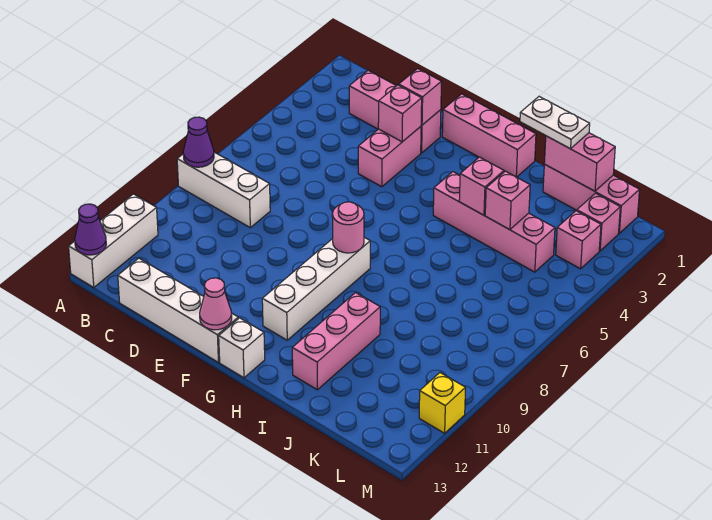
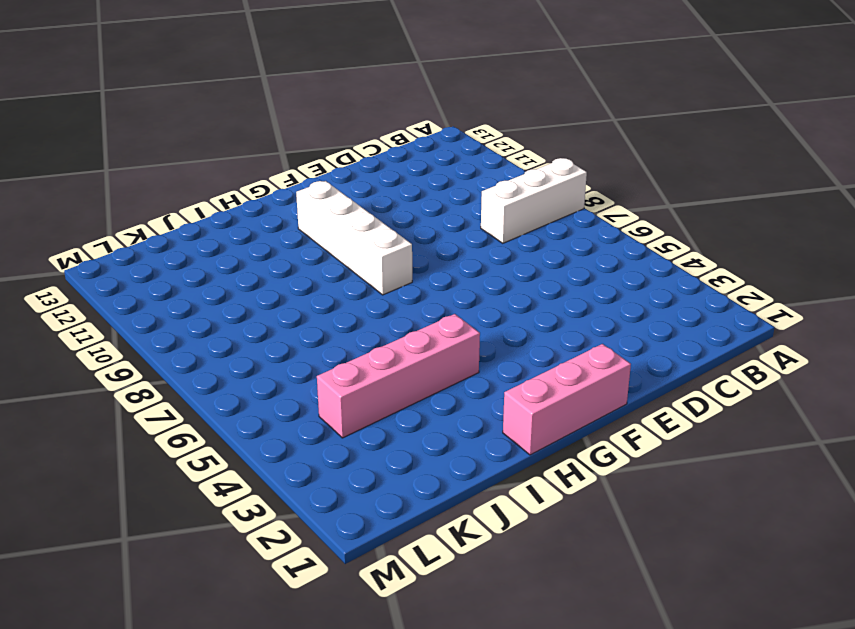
none -> white brick A11:A13 level 1
none -> pink brick C2:E2 level 1
none -> white brick C13:F13 level 1

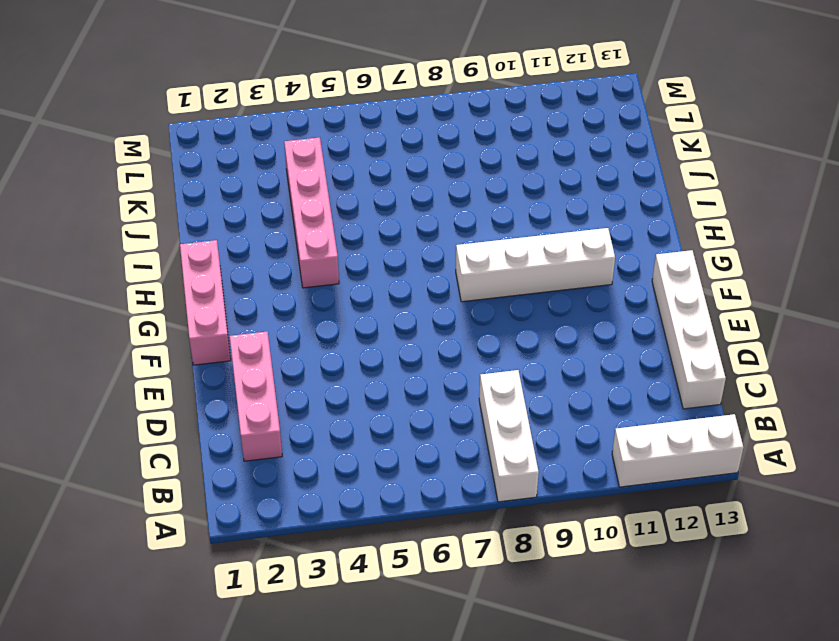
none -> pink brick E3:E4 level 1
none -> white brick G13 level 1
none -> pink brick I10:I12 level 1

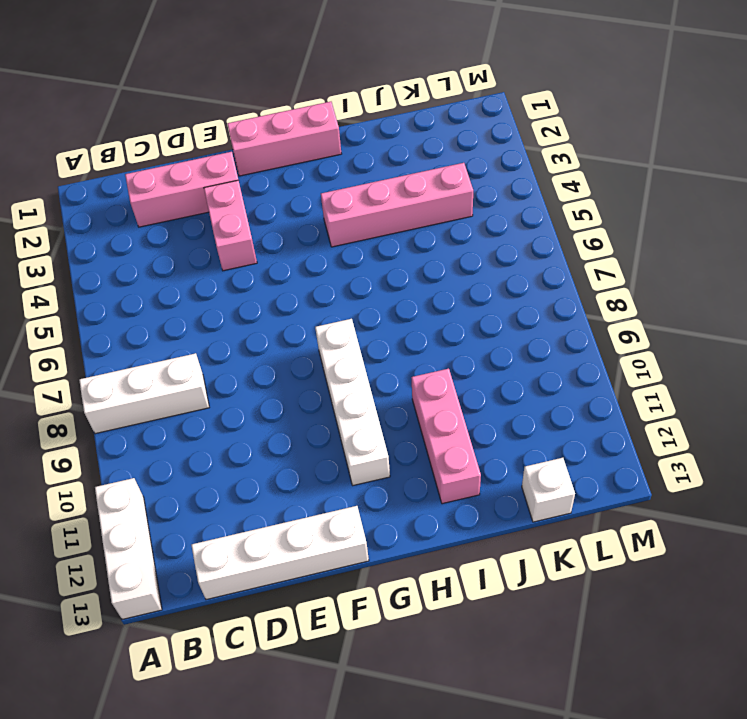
white brick K13 level 1 -> white brick G13 level 1
none -> pink brick J1:L1 level 1
none -> pink brick L2 level 1
none -> pink brick L3 level 1

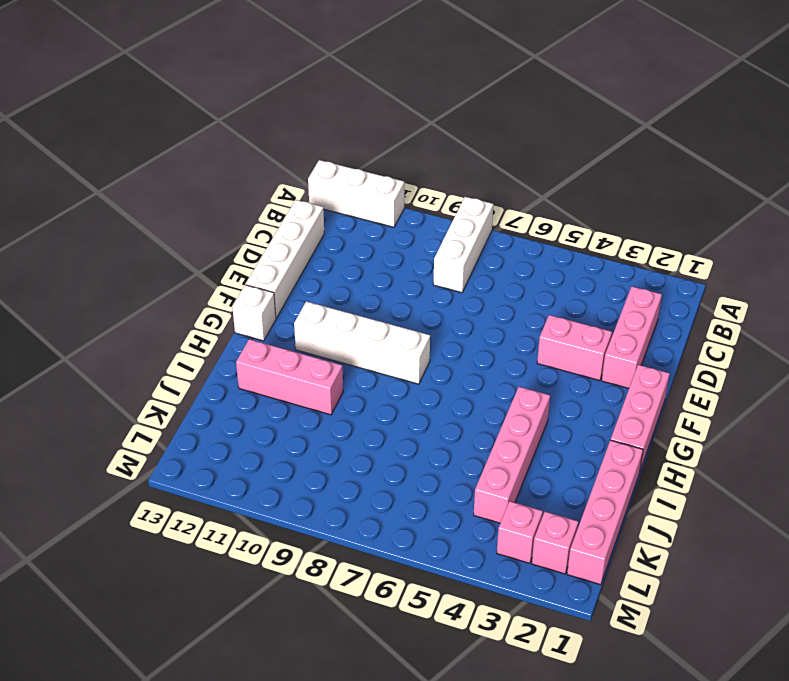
pink brick I1:L1 level 1 -> pink brick J1:L1 level 1
none -> yellow brick M11 level 1
none -> purple cone A8 level 2
none -> purple cone A13 level 2

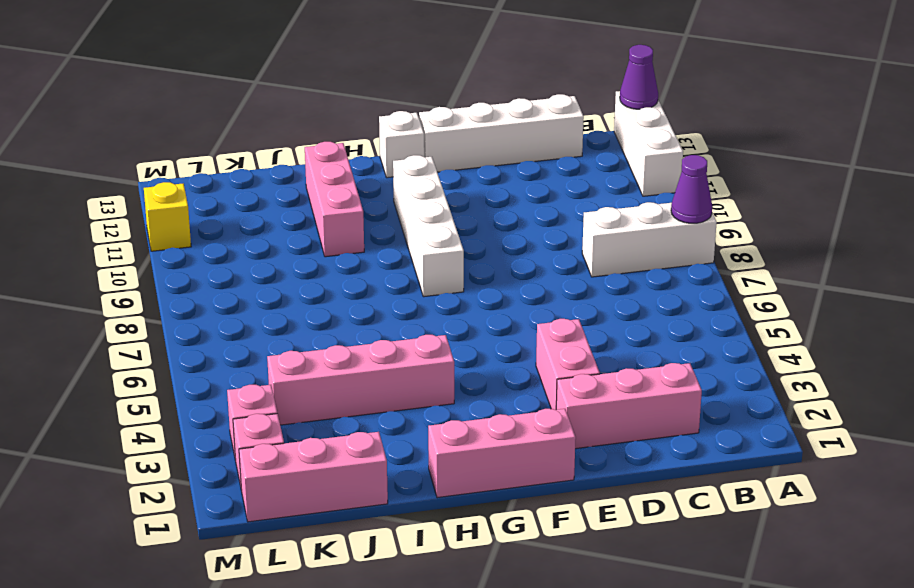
none -> pink brick E2 level 2
none -> pink brick E3 level 2
none -> pink cone F13 level 2

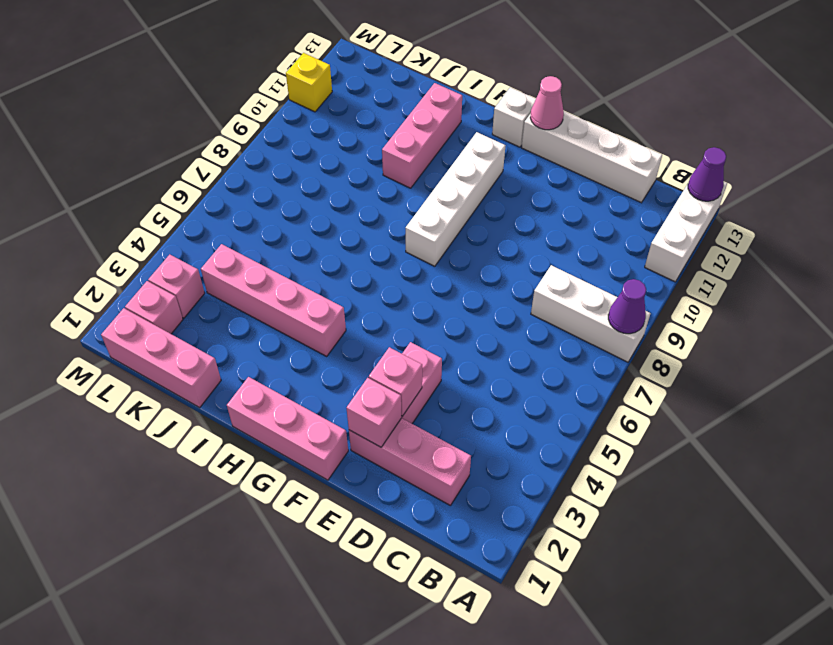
none -> pink round brick G8 level 2
none -> pink brick I4 level 2
none -> pink brick J1:K1 level 2

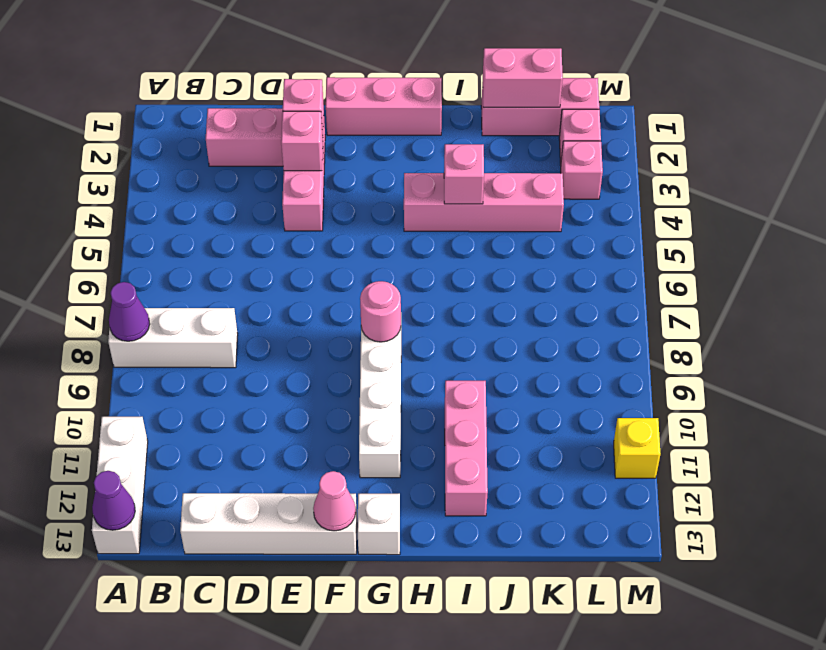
none -> pink brick J4 level 2
none -> white plate I1:J1 level 3

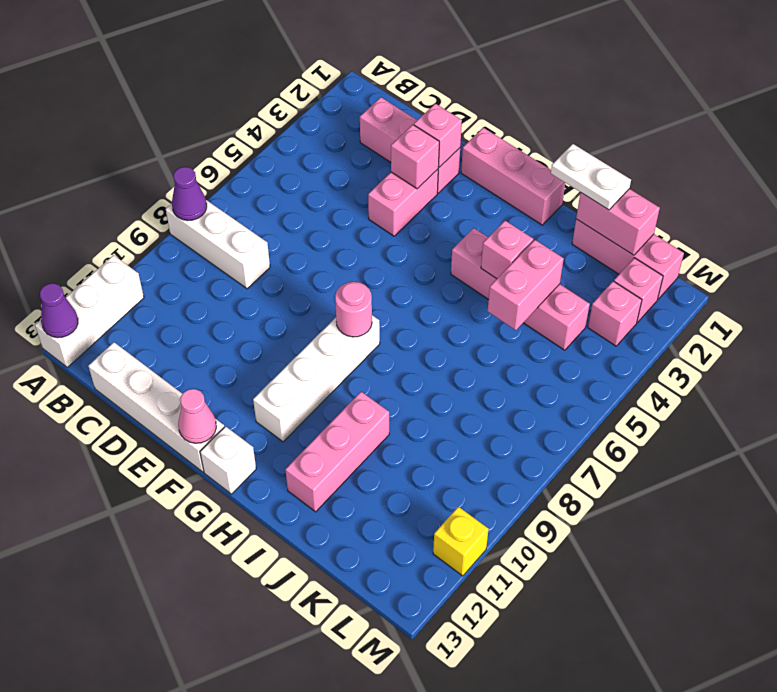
pink brick J4:J5 level 2 -> pink brick J4 level 2

